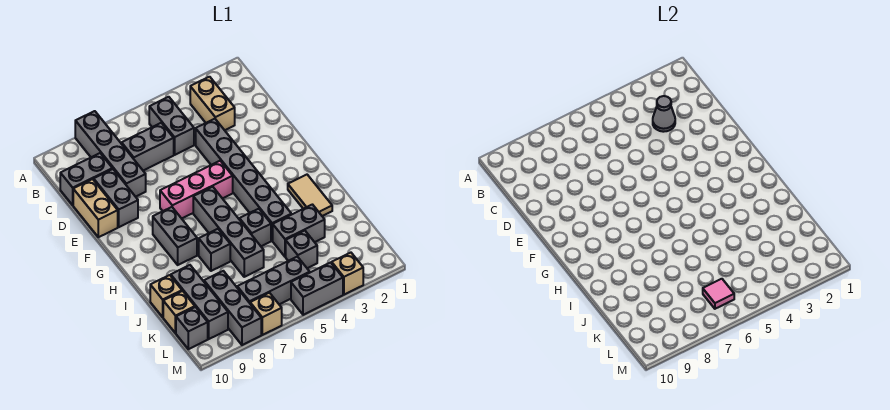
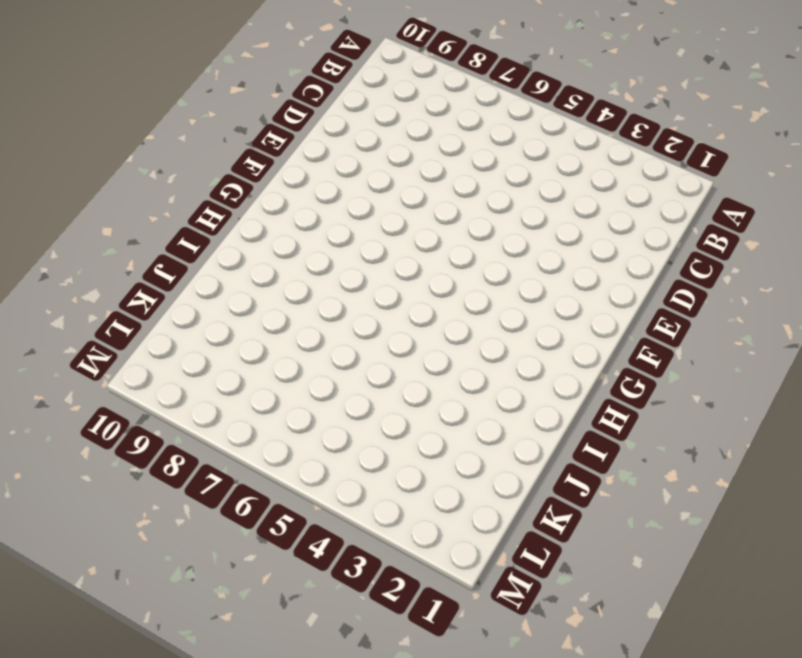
none -> grey brick A8:D8 level 1
none -> tan brick B3:C3 level 1
none -> grey brick B5:C5 level 1

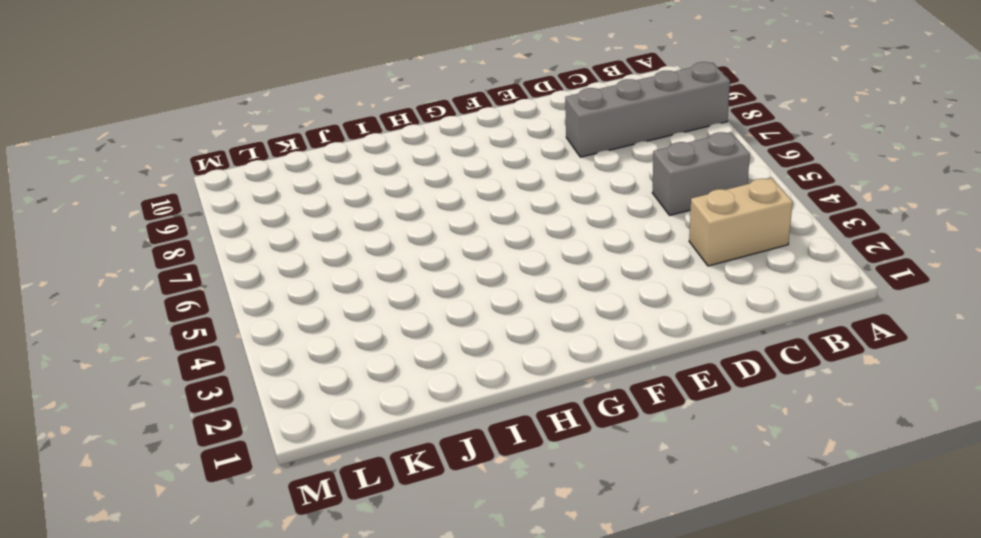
none -> grey brick C6:C7 level 1
none -> grey brick C9:C10 level 1
none -> grey brick D4:I4 level 1

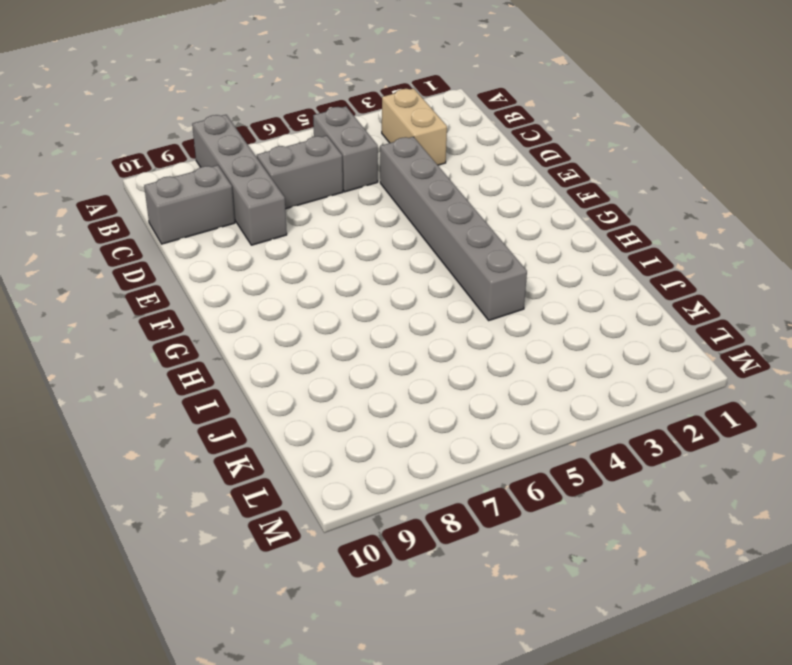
none -> grey brick D9:E9 level 1
none -> tan brick D10:E10 level 1
none -> pink brick F5:F7 level 1

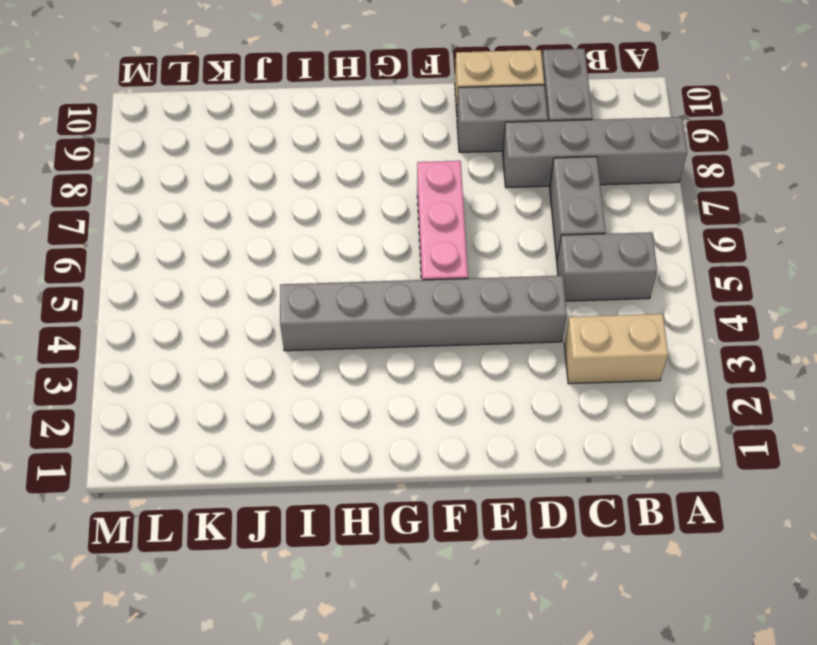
none -> grey brick G6:J6 level 1
none -> grey brick G8:H8 level 1
none -> tan tile H2:I2 level 1

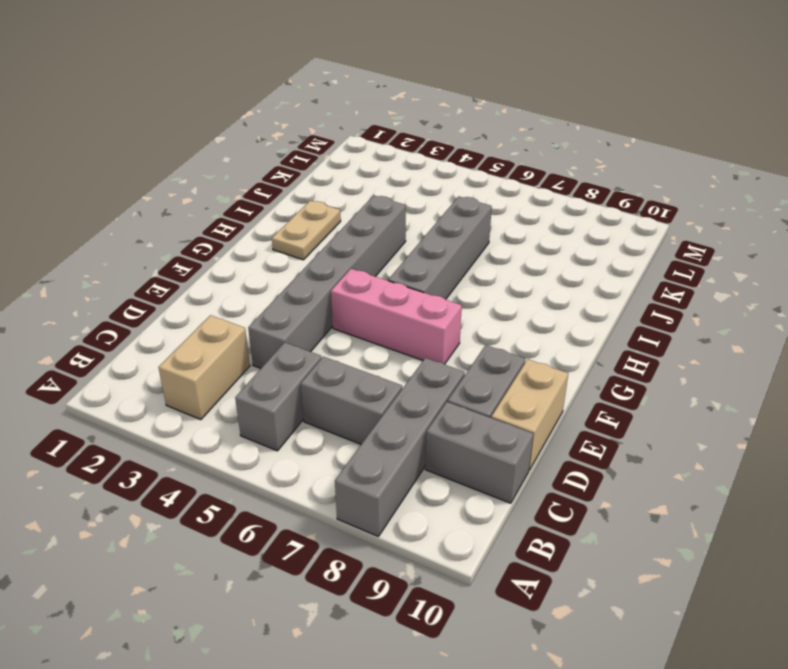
tan plate H2:I2 level 1 -> tan tile H2:I2 level 1
none -> grey brick G8:H8 level 1
none -> grey brick I5 level 1
none -> grey brick I7 level 1

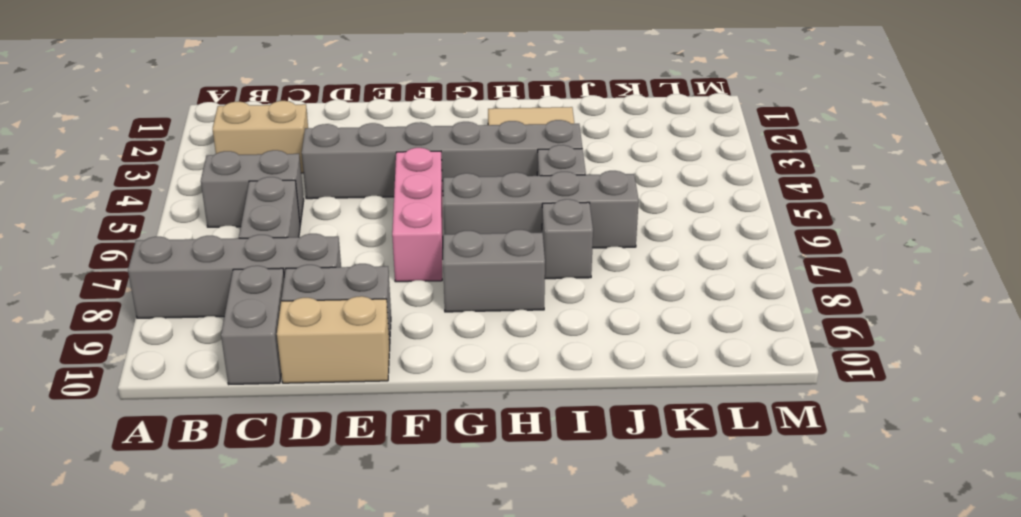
none -> grey brick J3:J4 level 1
none -> grey brick J9:L9 level 1
none -> tan brick J10 level 1

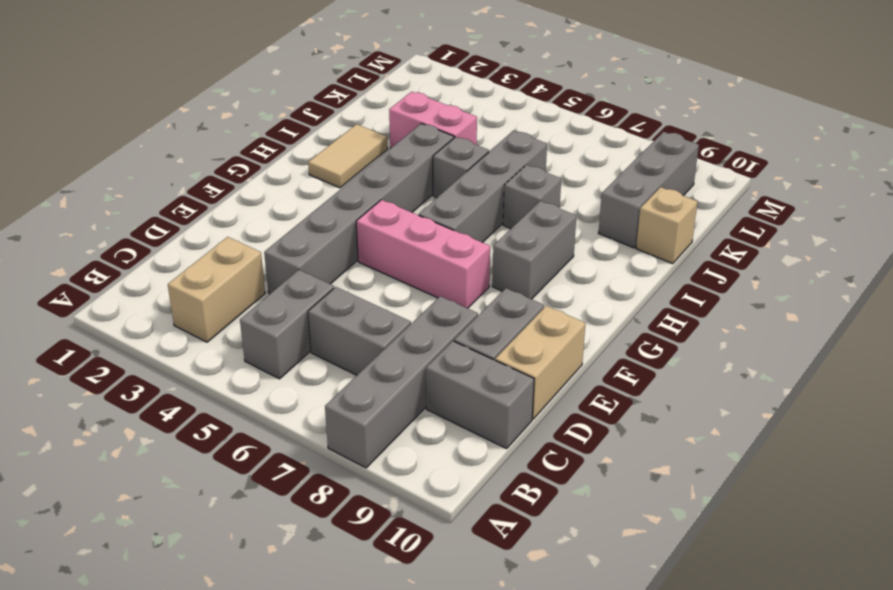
pink brick J3:J4 level 1 -> grey brick J3:J4 level 1
none -> grey brick K4 level 1
none -> grey brick K8:M8 level 1
none -> tan brick K10 level 1

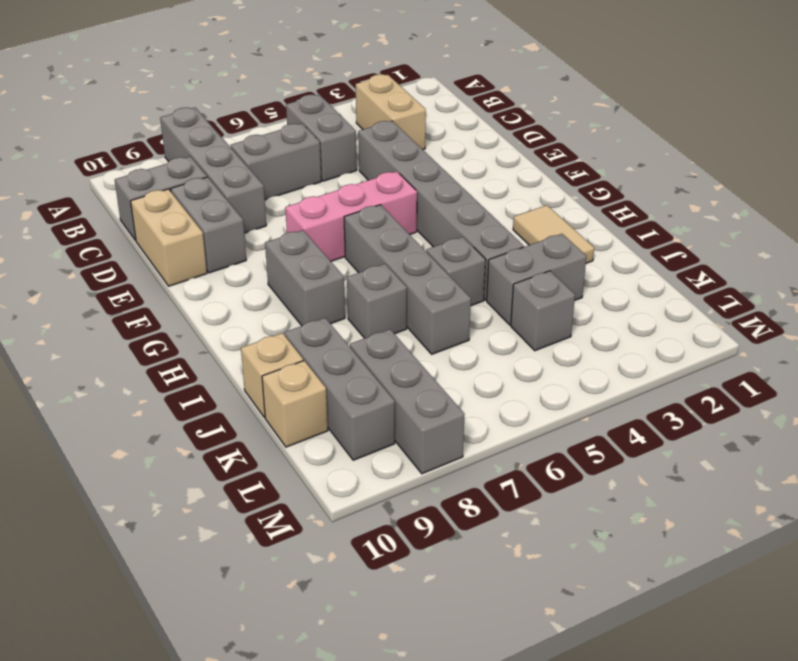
none -> grey brick L5:L7 level 1
none -> grey brick L10 level 1
none -> tan brick M3 level 1

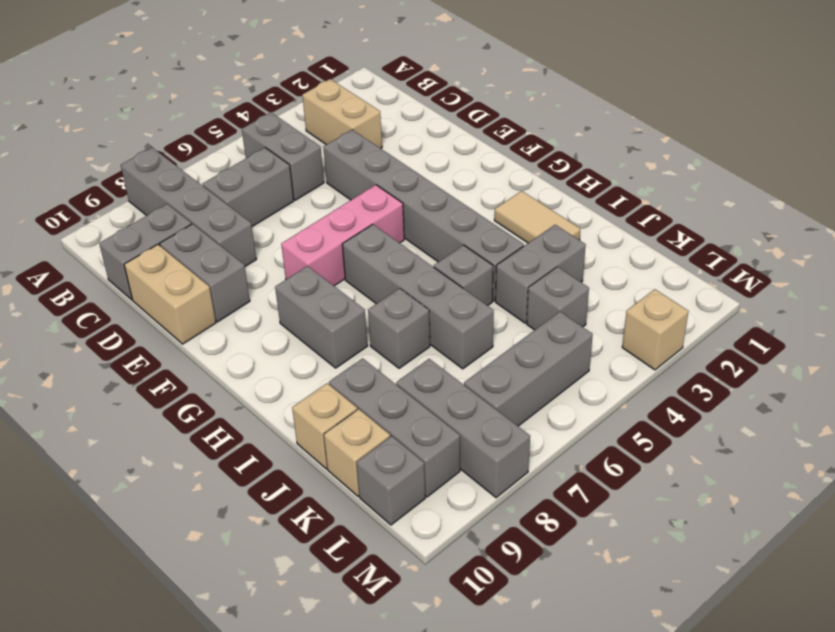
none -> grey brick M4:M5 level 1
none -> tan brick M7 level 1
none -> grey cone C3 level 2

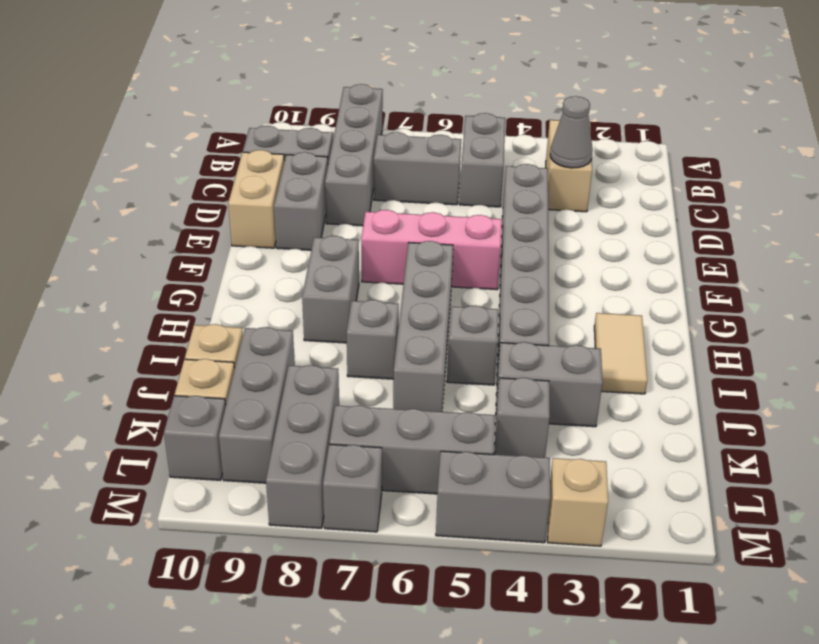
grey brick M7 level 1 -> tan brick M7 level 1
none -> pink tile L6 level 2

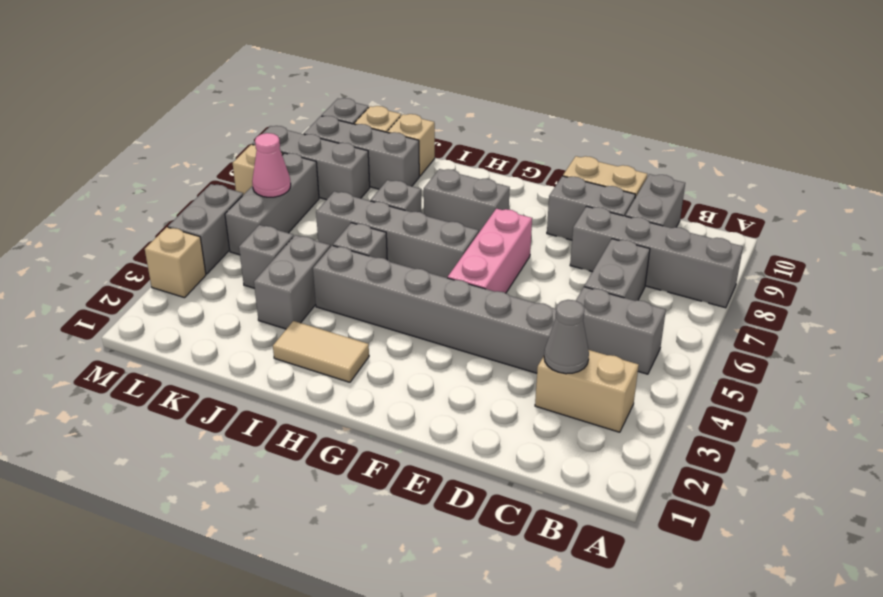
pink cone L6 level 2 -> pink tile L6 level 2

